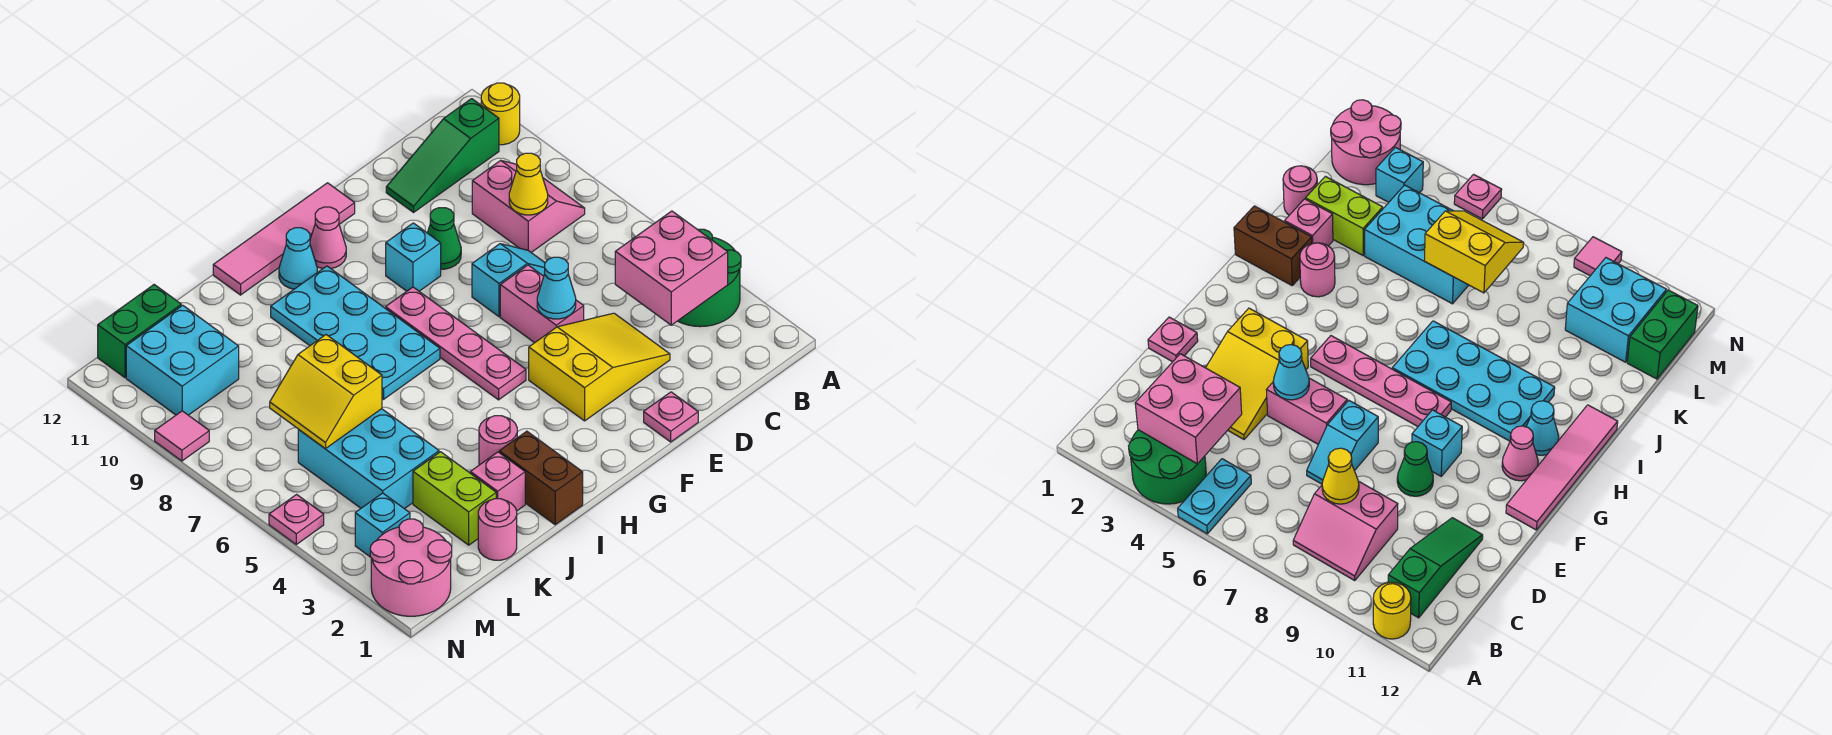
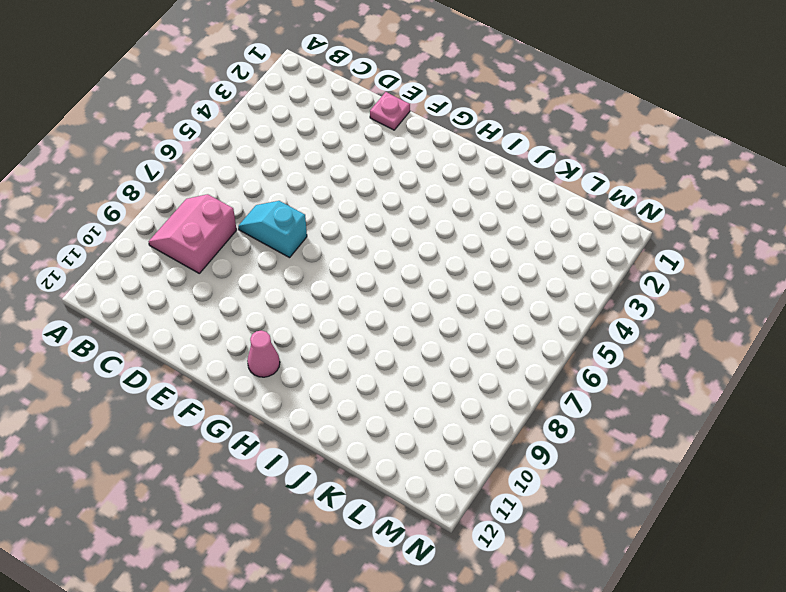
none -> green round brick A3:B4 level 1
none -> cyan plate A5:B5 level 1
none -> yellow round brick A11 level 1
none -> green slope B11:D11 level 1 top B

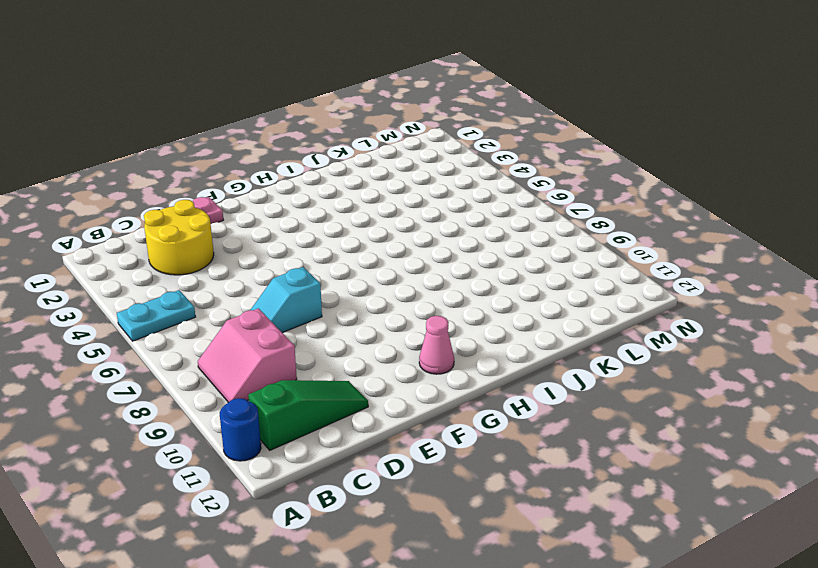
blue round brick A11 level 1 -> yellow round brick A11 level 1
yellow round brick C2:D3 level 1 -> yellow slope D3:F4 level 1 top F
none -> green round brick A3:B4 level 1
none -> pink brick E5:E6 level 1
none -> green cone E9 level 1
none -> cyan brick F9 level 1

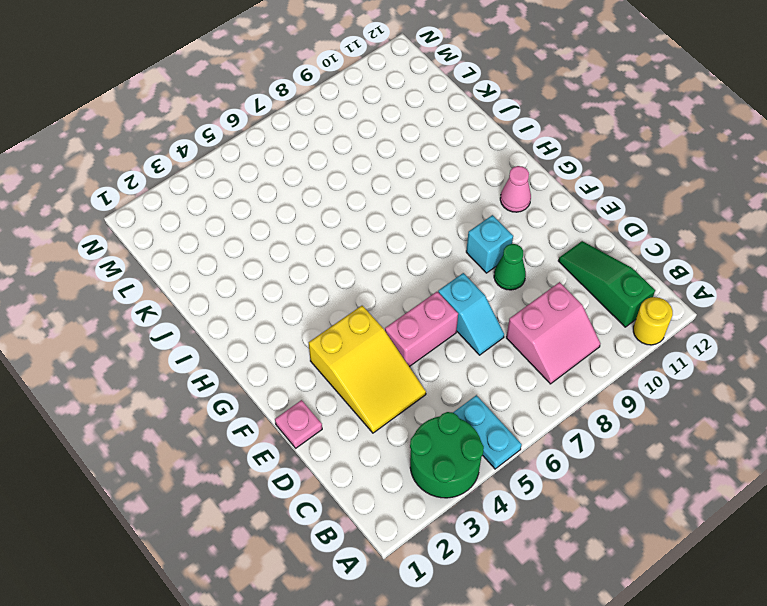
none -> pink tile F12:I12 level 1
none -> pink plate G5:G8 level 1
none -> cyan plate H7:I10 level 1
none -> cyan cone H11 level 1

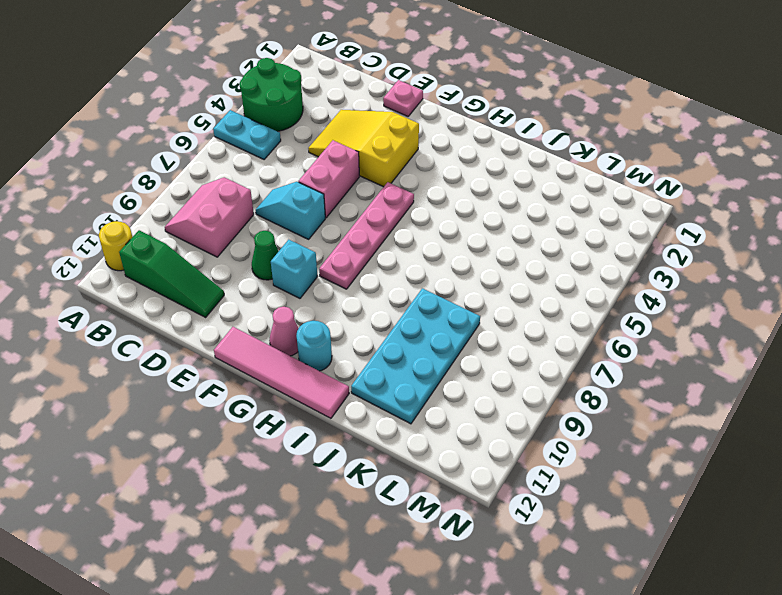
cyan round brick H11 level 1 -> cyan cone H11 level 1
cyan plate J8:K11 level 1 -> cyan plate H7:I10 level 1
none -> brown brick I1:I2 level 1
none -> pink round brick I3 level 1
none -> pink brick J2 level 1
none -> pink round brick K1 level 1

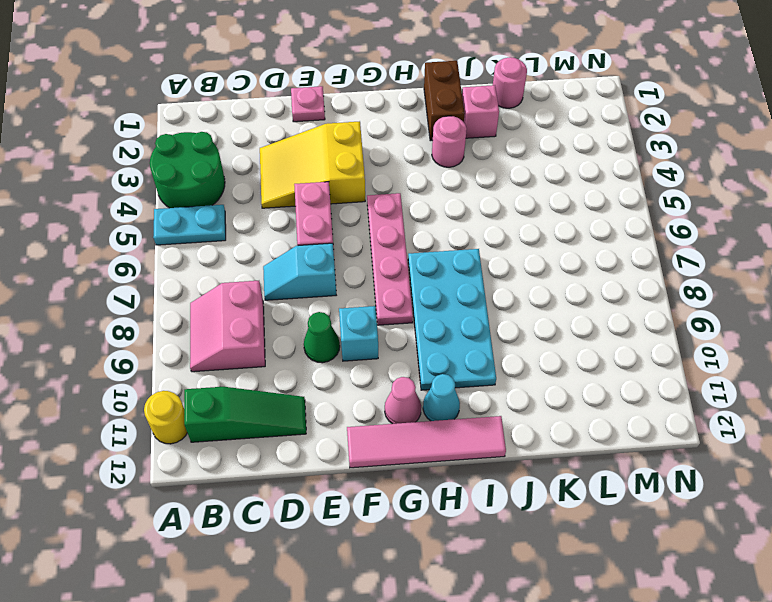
none -> lime brick K2:K3 level 1
none -> cyan brick K4:L6 level 1
none -> cyan brick L10:M11 level 1
none -> green brick L12:M12 level 1

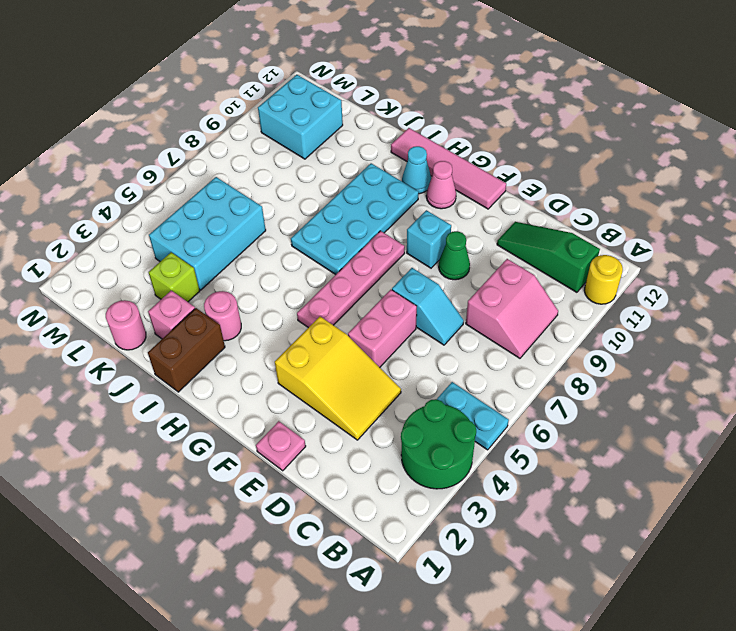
lime brick K3 level 1 -> lime brick K2:K3 level 1
none -> green brick L12:M12 level 1
none -> pink round brick M1:N2 level 1
none -> cyan brick M3 level 1
none -> pink plate N5 level 1

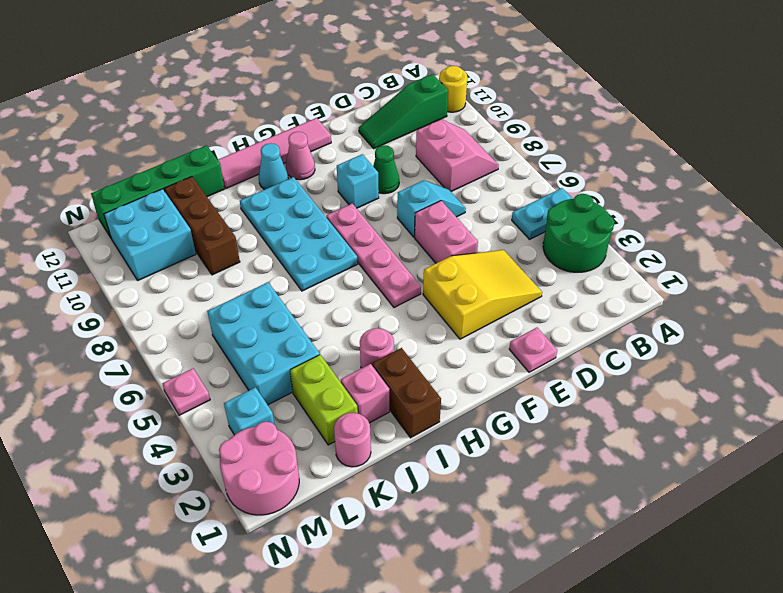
green brick J12:M12 level 1 -> green brick L12:M12 level 1
brown brick K9:K11 level 1 -> none
none -> pink tile N9 level 1
none -> pink brick B3:C4 level 2
none -> yellow cone C8 level 2
none -> cyan cone E5 level 2

